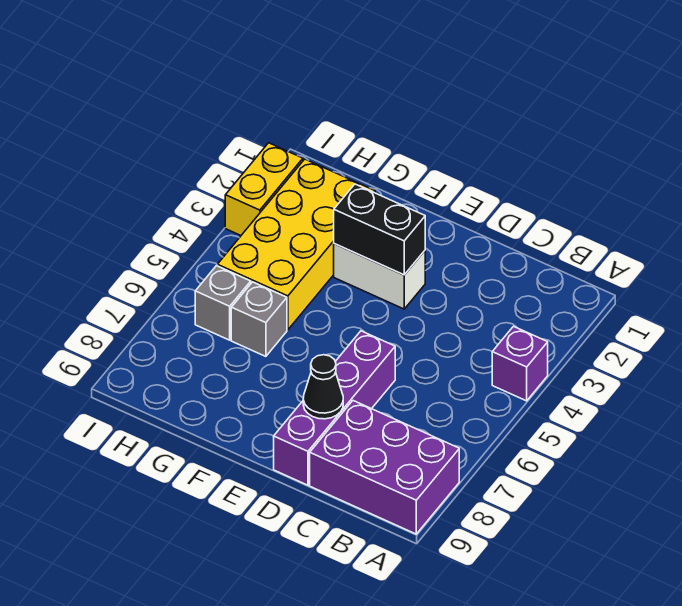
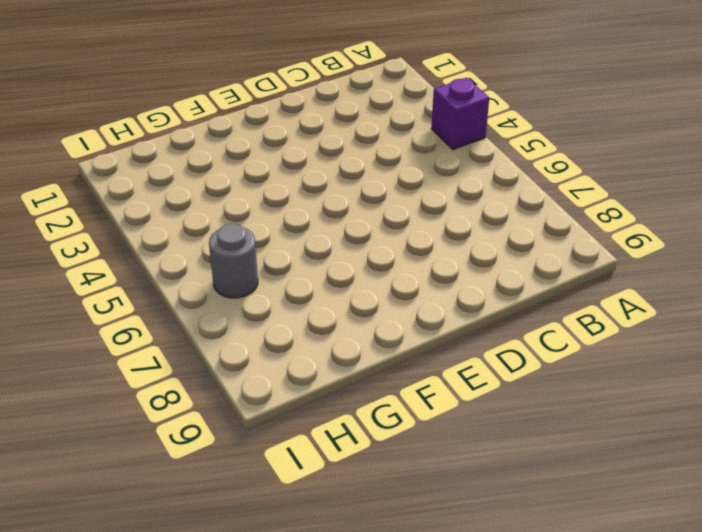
grey round brick H6 level 1 -> grey brick H6 level 1
none -> purple brick A8:C9 level 1
none -> purple brick D6:D9 level 1

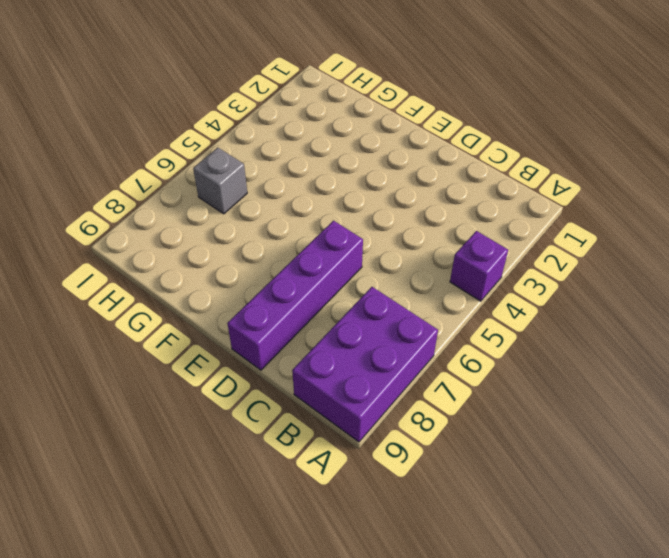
purple brick A7:B9 level 1 -> purple brick A8:C9 level 1
none -> white brick E3:F3 level 1
none -> yellow brick G2:H5 level 1

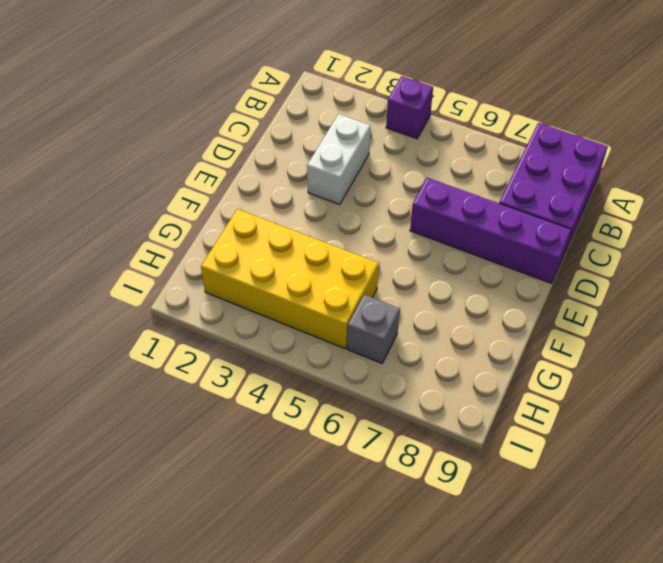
white brick C3:D3 level 1 -> white brick E3:F3 level 1
none -> grey brick G6 level 1
none -> yellow brick I2:I3 level 1

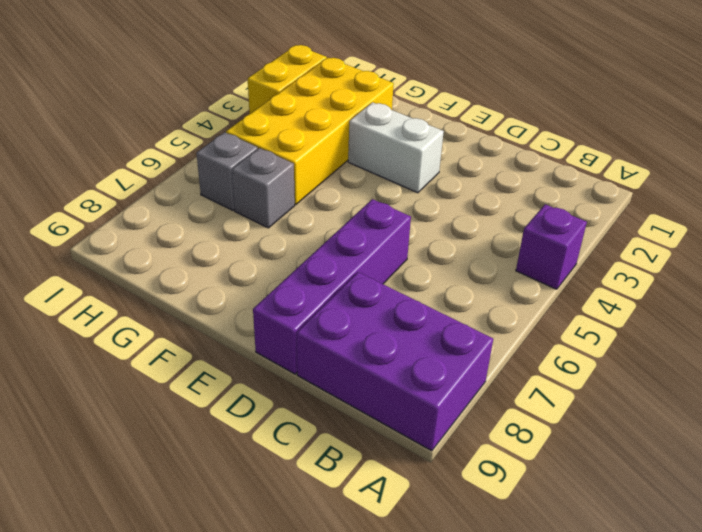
none -> black cone D8 level 2
none -> black brick E3:F3 level 2

